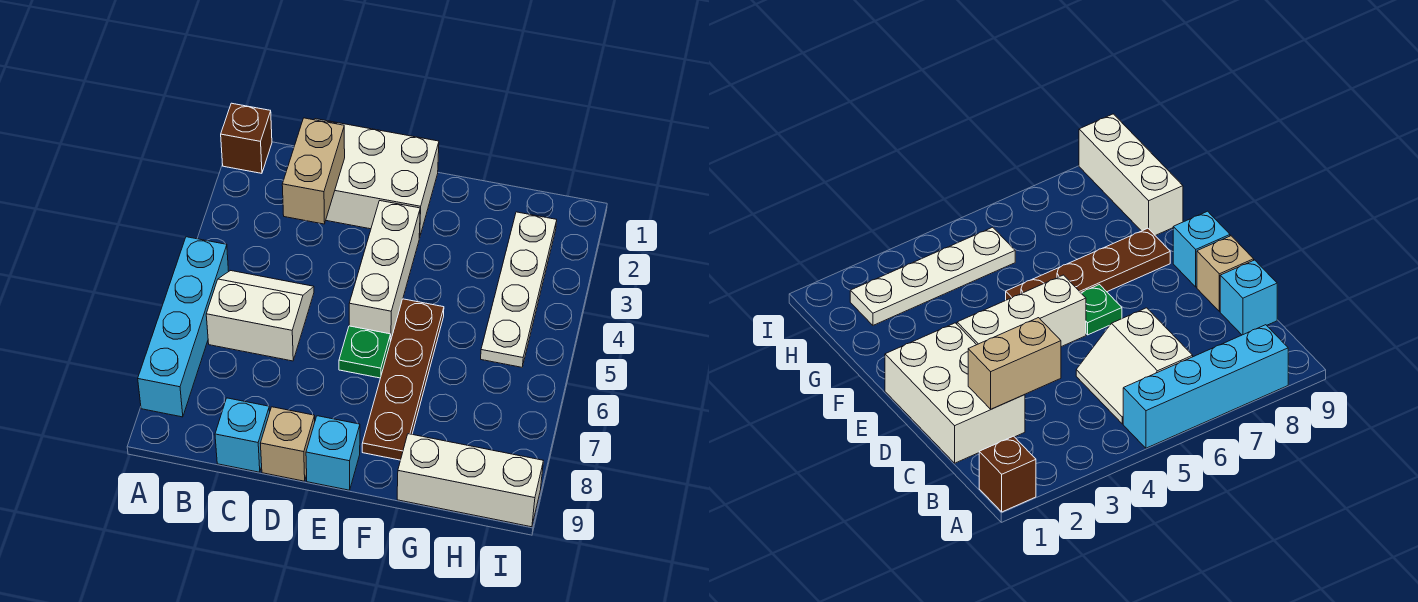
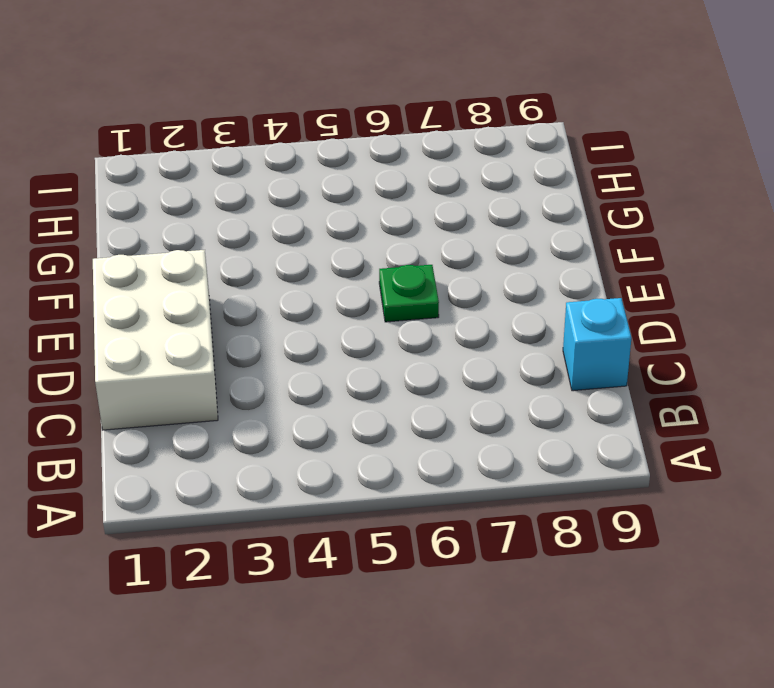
none -> brown brick A1 level 1
none -> cyan brick A5:A8 level 1
none -> white slope B5:C6 level 1 top 6

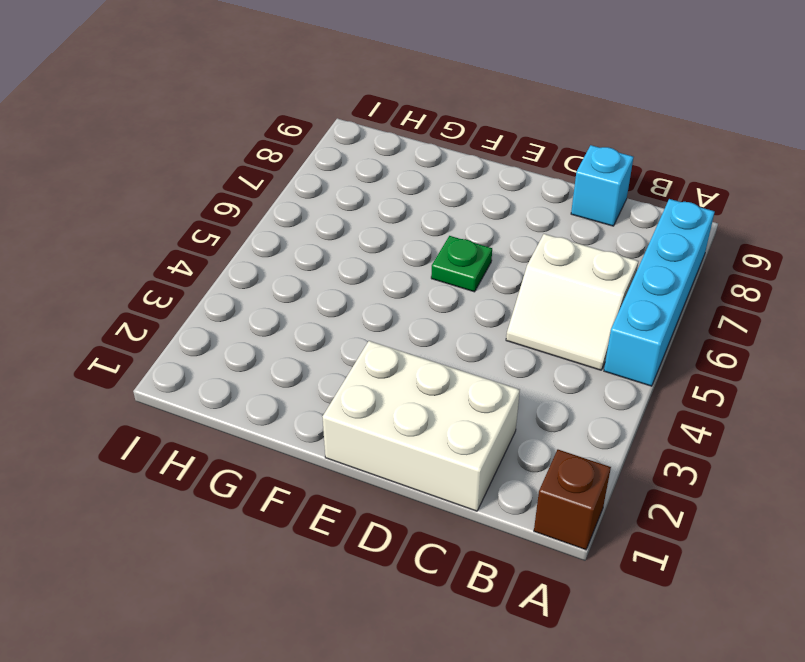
none -> tan brick D9 level 1
none -> white brick E3:E5 level 1
none -> cyan brick E9 level 1

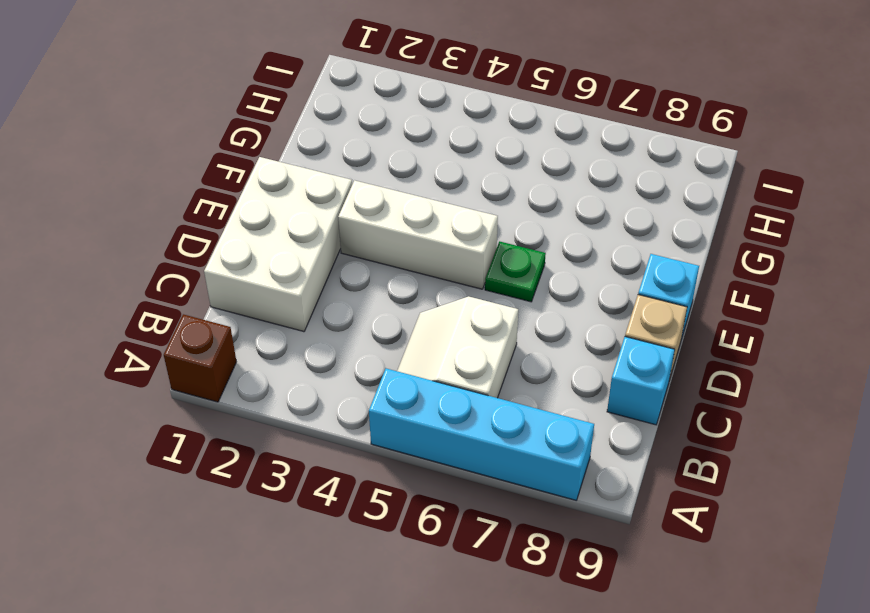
none -> brown plate F5:F8 level 1
none -> white brick G9:I9 level 1
none -> white plate H2:H5 level 1

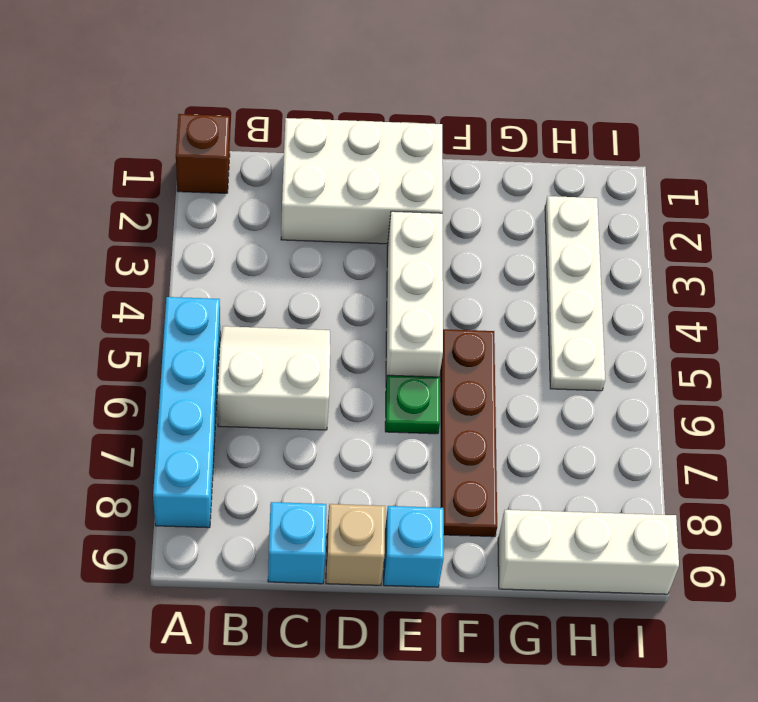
none -> tan brick C2:C3 level 2

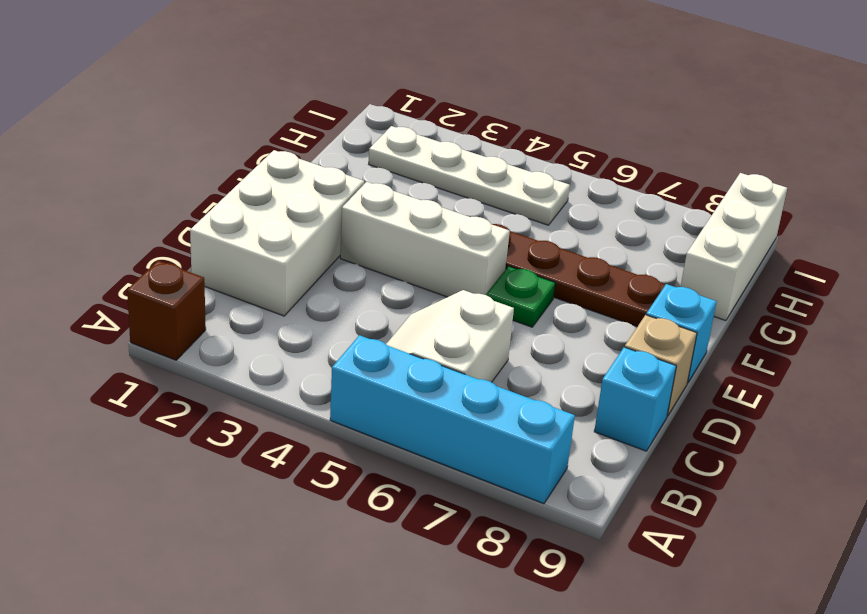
none -> tan brick C2:C3 level 2

